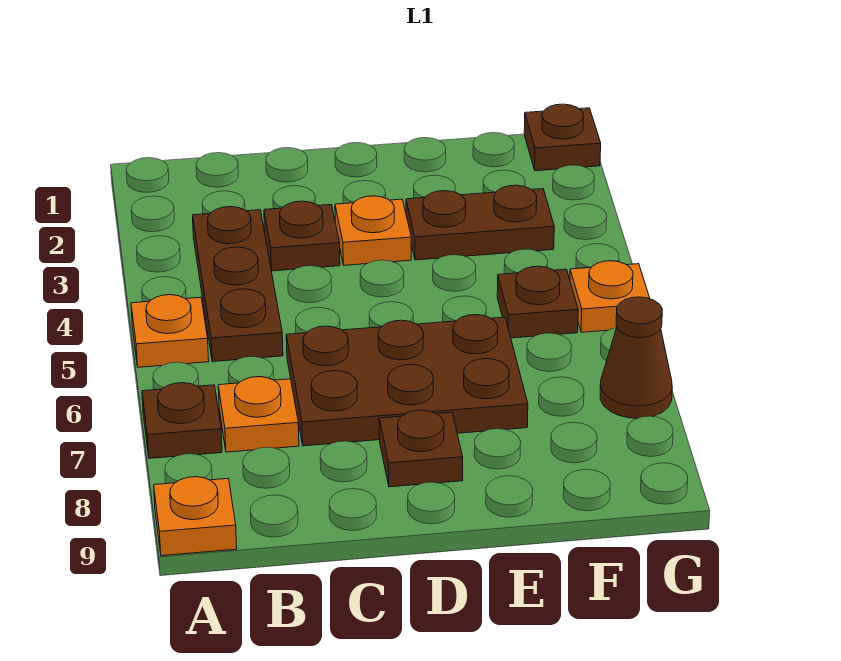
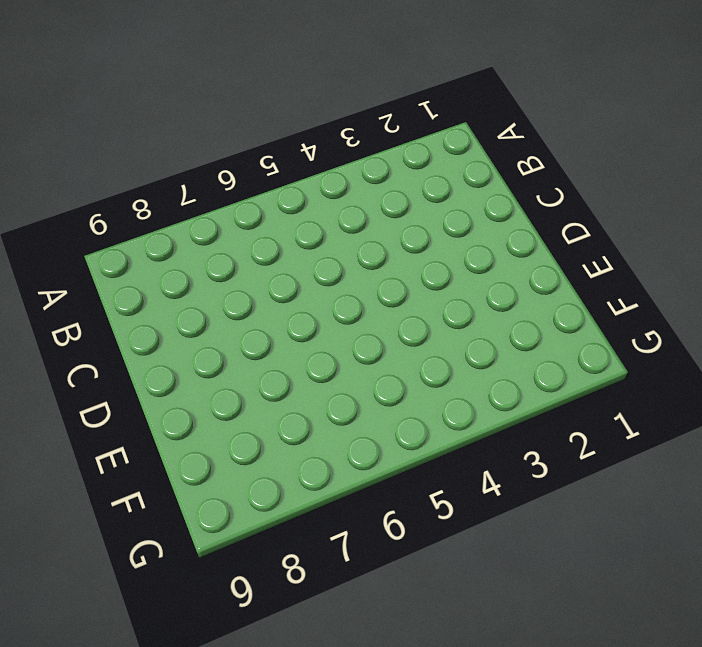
none -> orange plate A5 level 1
none -> brown plate A7 level 1
none -> orange plate A9 level 1

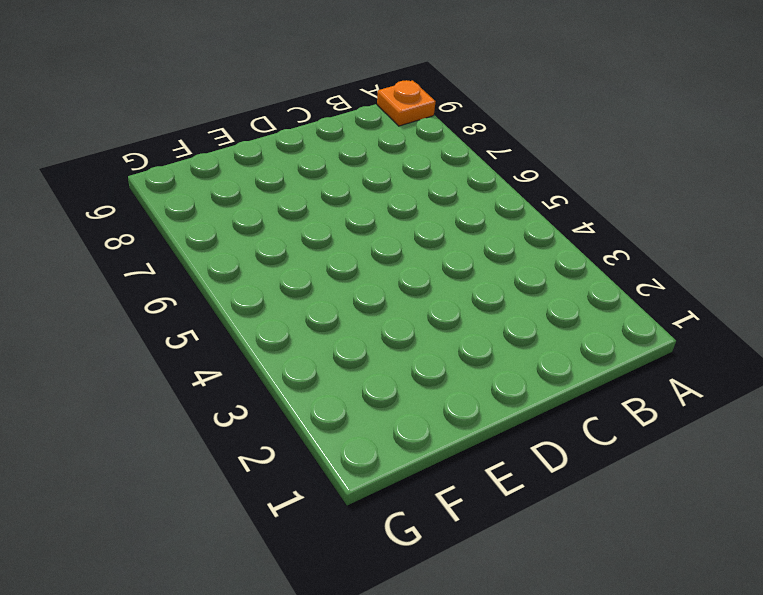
none -> orange plate A5 level 1
none -> brown plate A7 level 1
none -> brown plate B3:B5 level 1

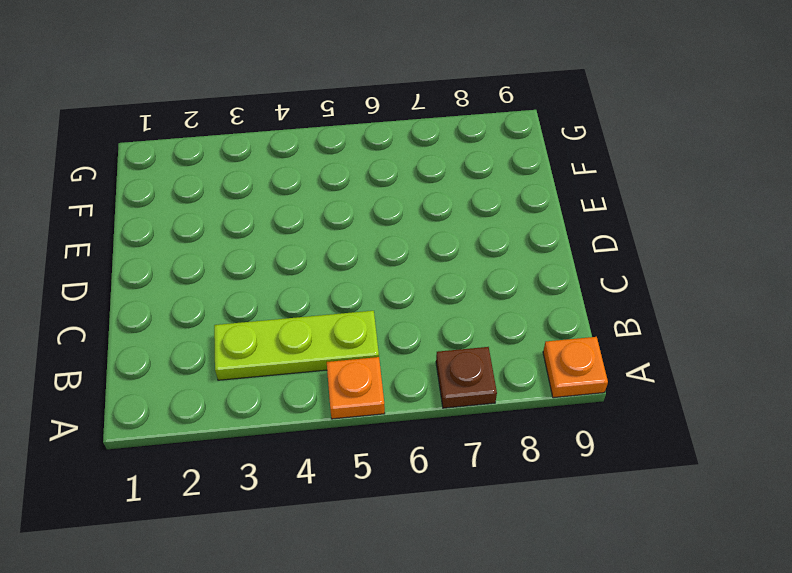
lime plate B3:B5 level 1 -> brown plate B3:B5 level 1
none -> orange plate B7 level 1
none -> brown plate C3 level 1
none -> brown plate C6:E7 level 1

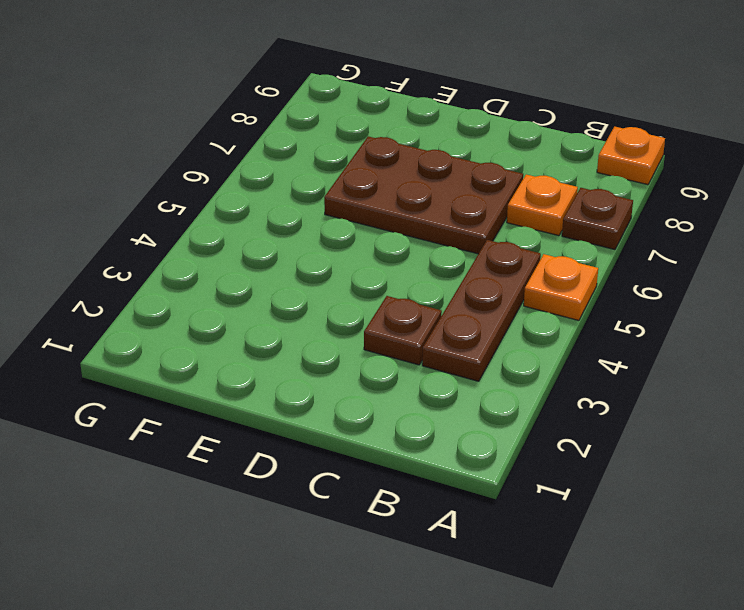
none -> orange plate D3 level 1
none -> brown plate D8 level 1
none -> brown plate E3:F3 level 1

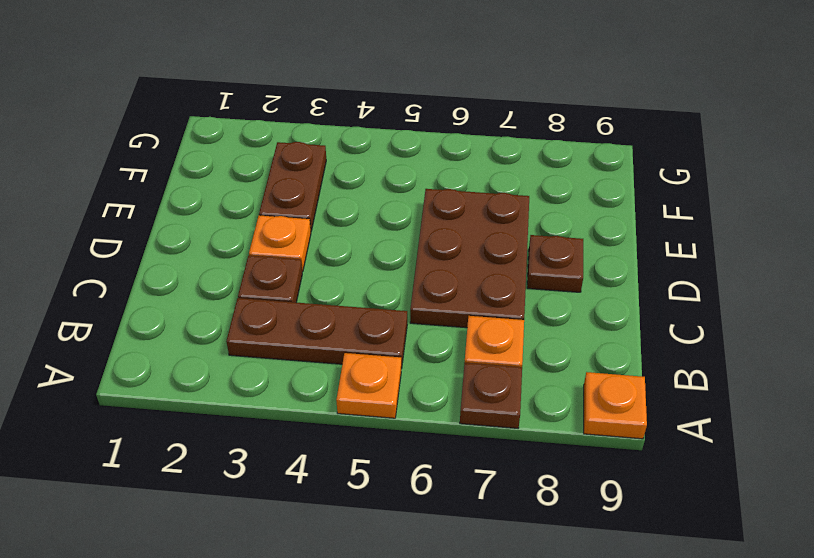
none -> brown plate F5 level 1
none -> brown plate G1 level 1
none -> orange plate G5 level 1

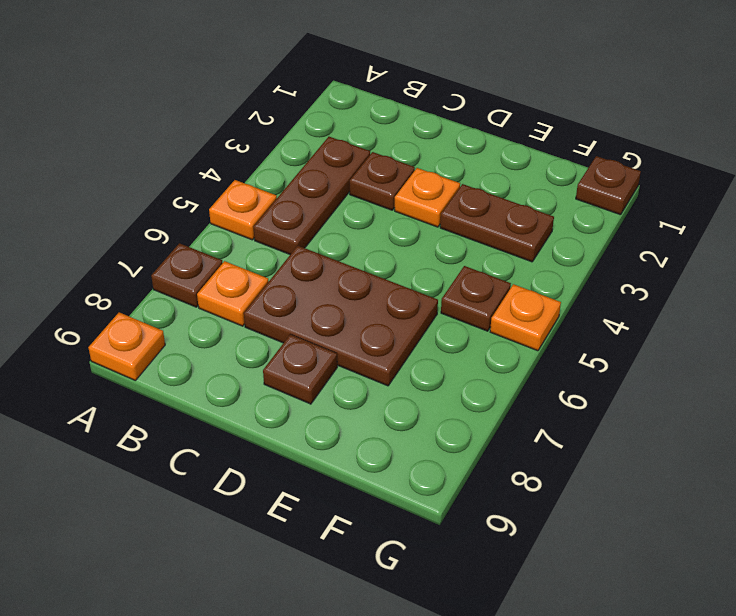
none -> brown cone G7 level 1

